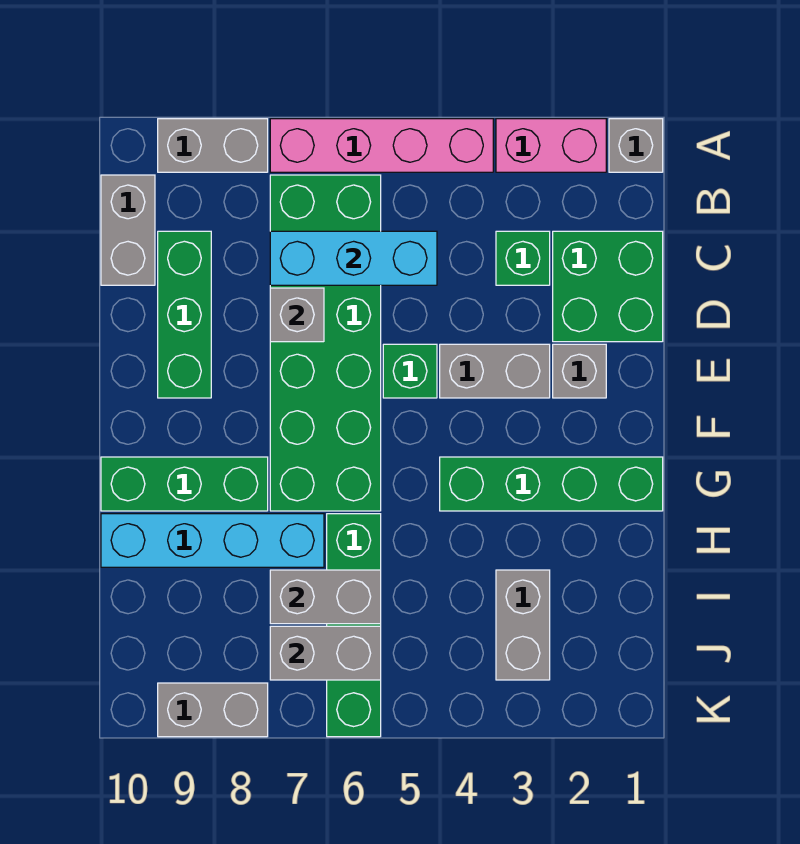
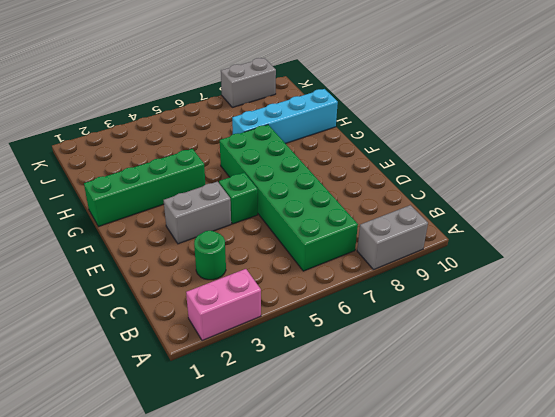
green round brick C3 level 1 -> green brick C3 level 1
none -> grey brick A1 level 1
none -> pink brick A4:A7 level 1
none -> grey brick B10:C10 level 1

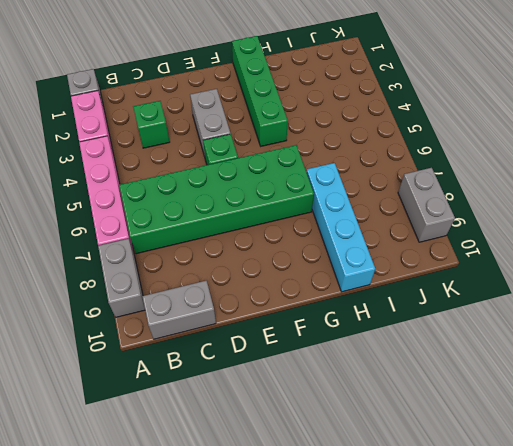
none -> green brick C1:D2 level 1
none -> green brick C9:E9 level 1
none -> grey brick E2 level 1

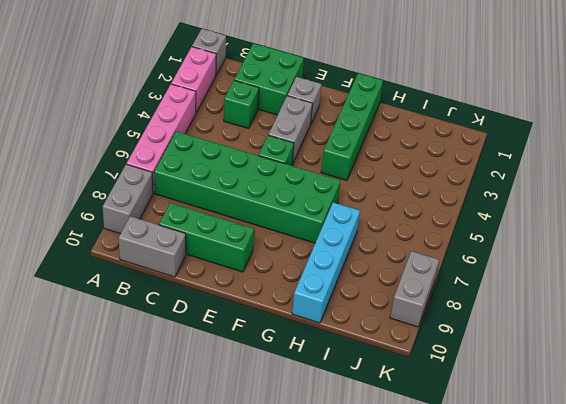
none -> green brick G8:G10 level 1
none -> green brick H6:K6 level 1
none -> grey brick I3:J3 level 1

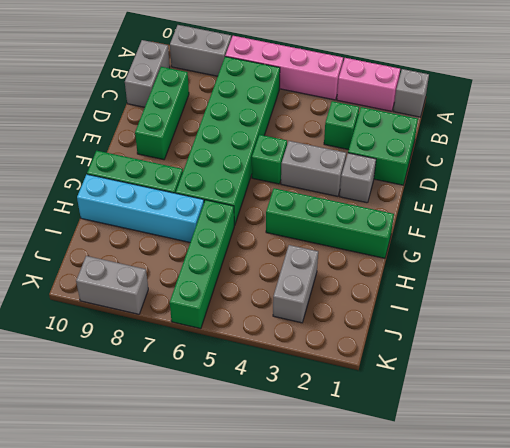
none -> cyan brick C5:C7 level 2
none -> grey brick D7 level 2
none -> grey brick I6:I7 level 2

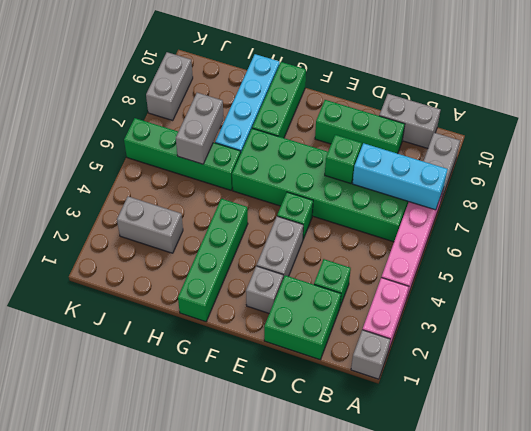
cyan brick A7:C7 level 2 -> cyan brick C5:C7 level 2
green brick D7 level 2 -> grey brick D7 level 2
none -> grey brick J6:J7 level 2

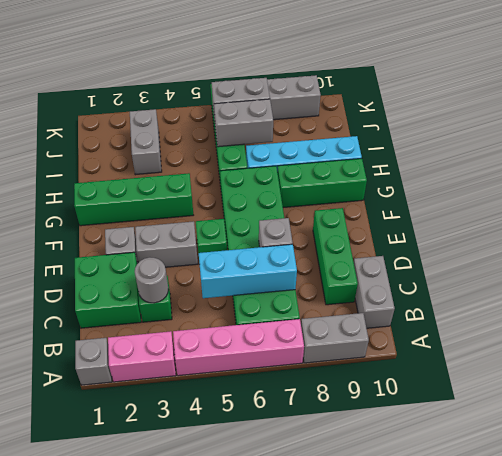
grey round brick C3 level 2 -> none

